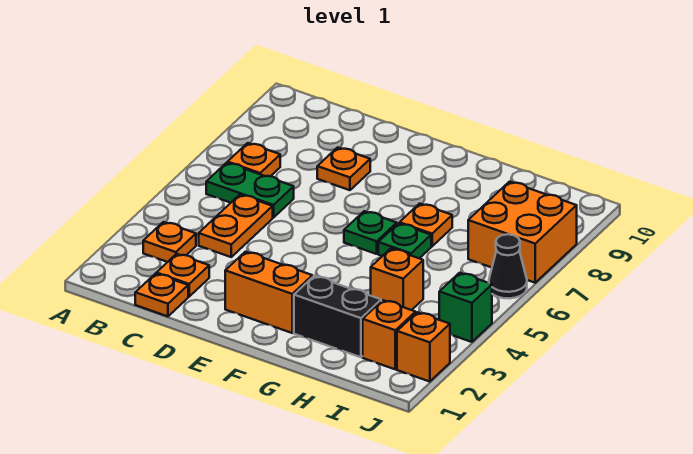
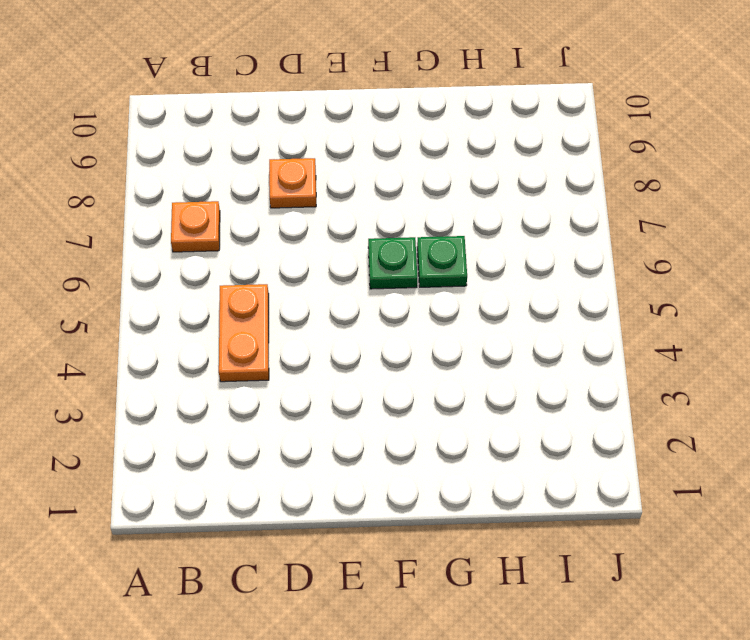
none -> orange plate B3 level 1
none -> green plate B6:C6 level 1
none -> orange plate C1 level 1

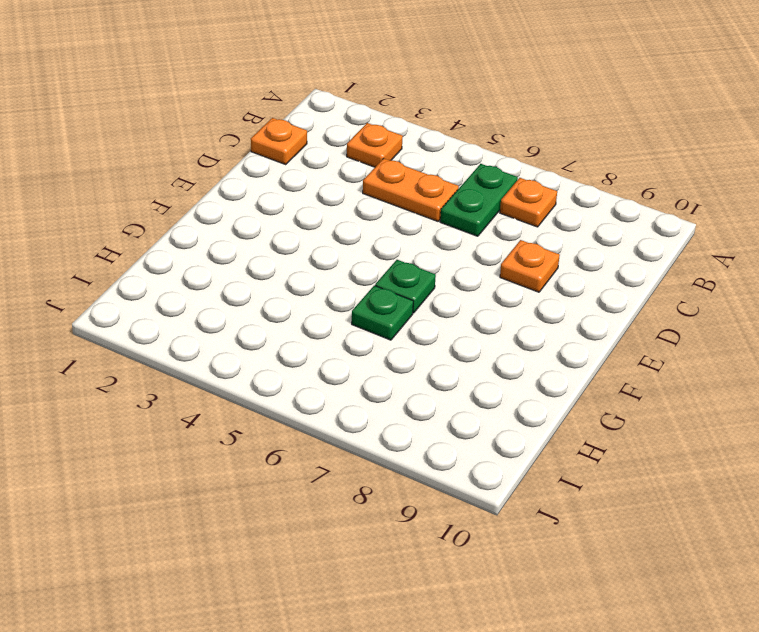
none -> orange plate C2 level 1
none -> orange brick E2:F2 level 1
none -> black brick G2:H2 level 1

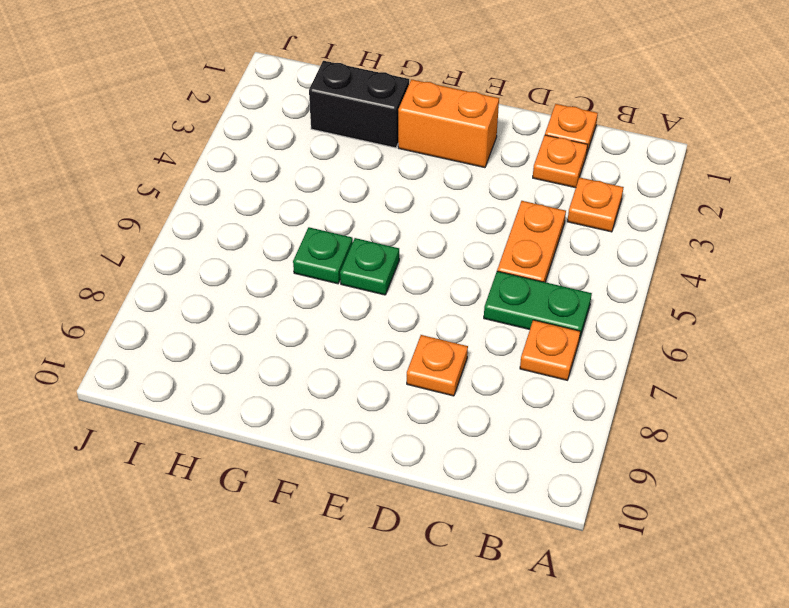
none -> orange plate G7 level 1
none -> orange brick H4 level 1
none -> orange brick I2 level 1

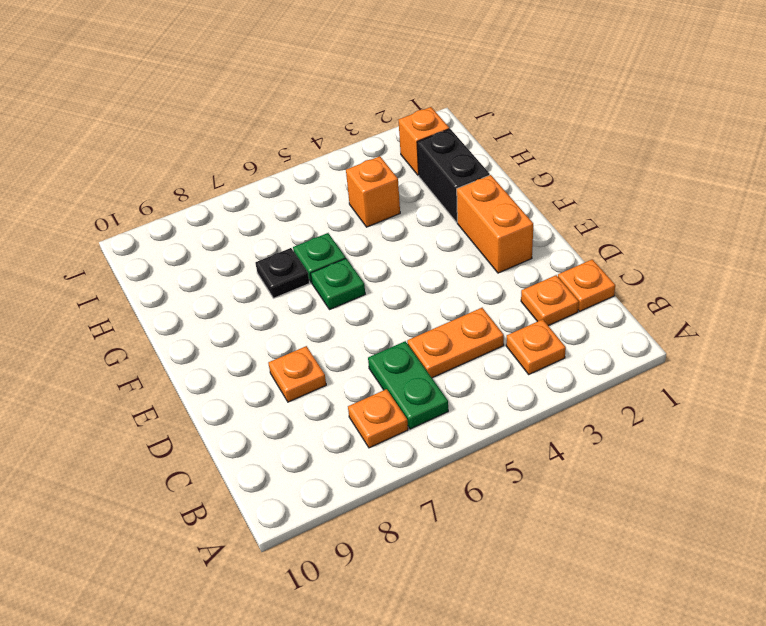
black plate G7 level 1 -> orange plate G7 level 1
none -> orange brick I7:J8 level 1
none -> orange brick J2 level 1
none -> green brick J4 level 1

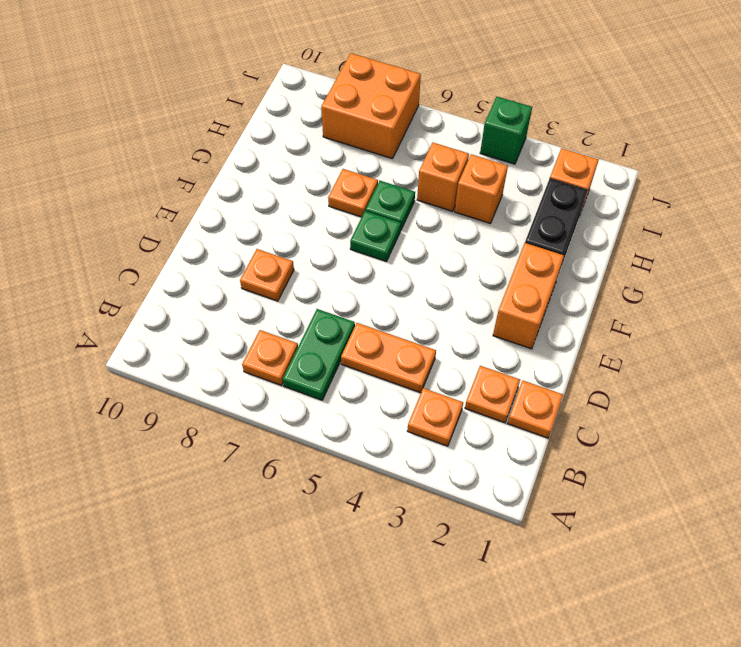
orange brick H5 level 1 -> orange brick J2 level 1
none -> black cone J6 level 1

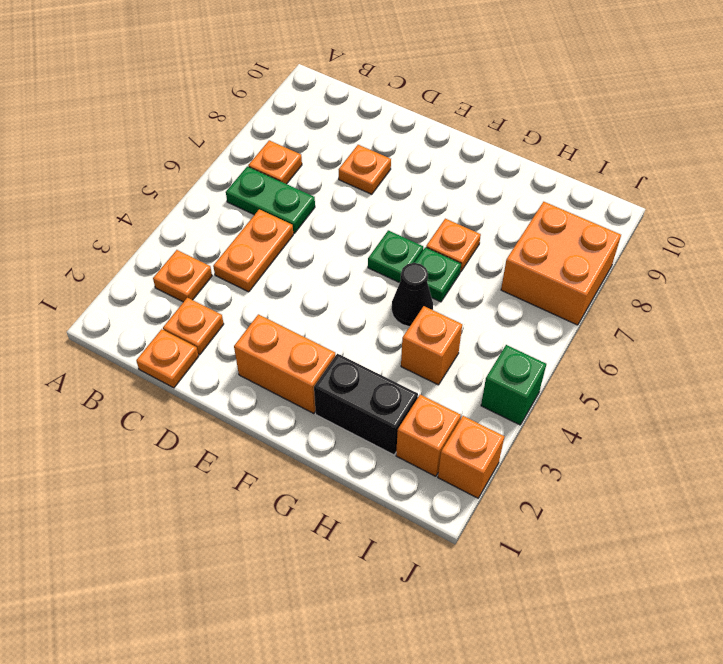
black cone G5 level 1 -> black cone J6 level 1

